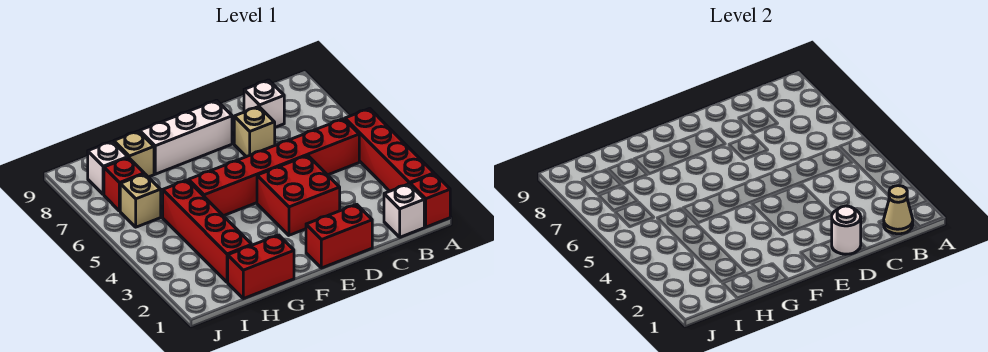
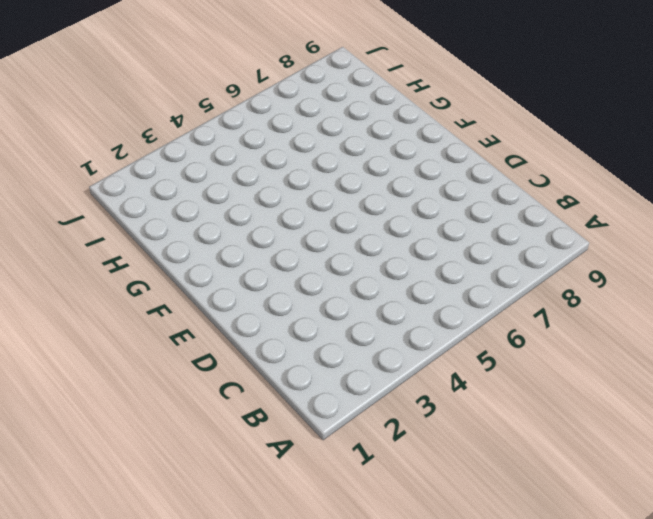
none -> red brick A1 level 1
none -> red brick A2:A5 level 1
none -> white brick B1 level 1

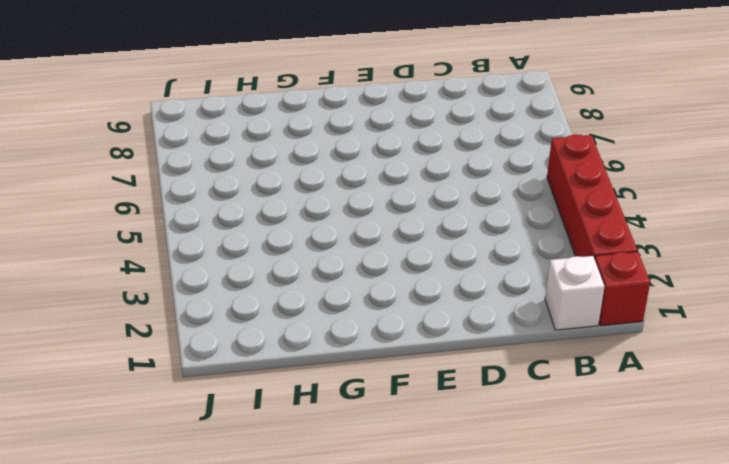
none -> red brick B5:G5 level 1
none -> white brick C8 level 1
none -> red brick D1:E1 level 1

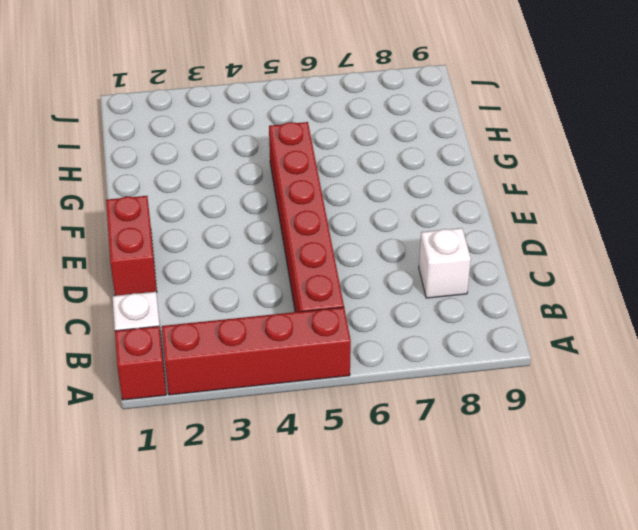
none -> red brick D3:E4 level 1
none -> tan brick D7 level 1
none -> white brick E8:G8 level 1

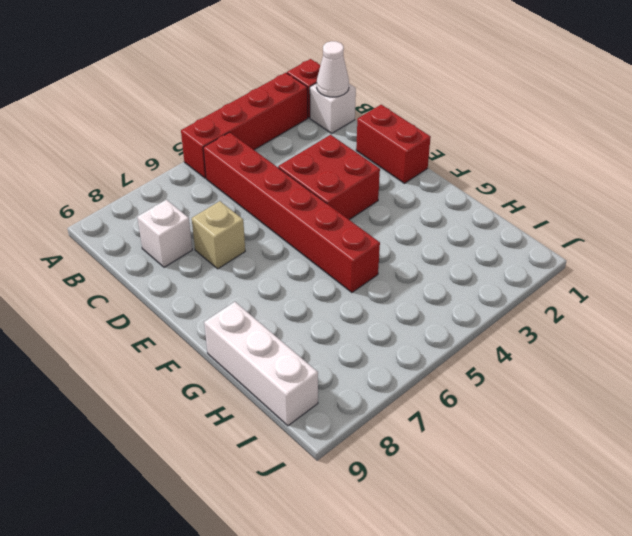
white cone B1 level 2 -> tan cone B1 level 2
white brick G9:I9 level 1 -> white brick E8:G8 level 1
none -> red brick G1:H1 level 1
none -> red brick H2:H5 level 1
none -> tan brick H8 level 1

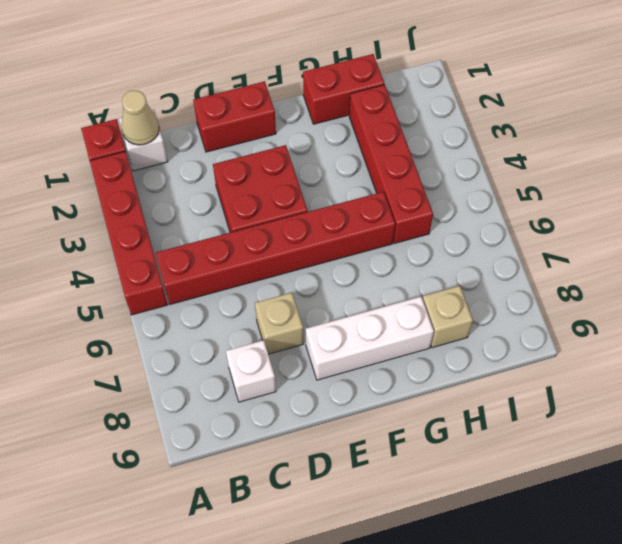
none -> tan brick I6 level 1
none -> red brick I7 level 1
none -> white brick I8 level 1

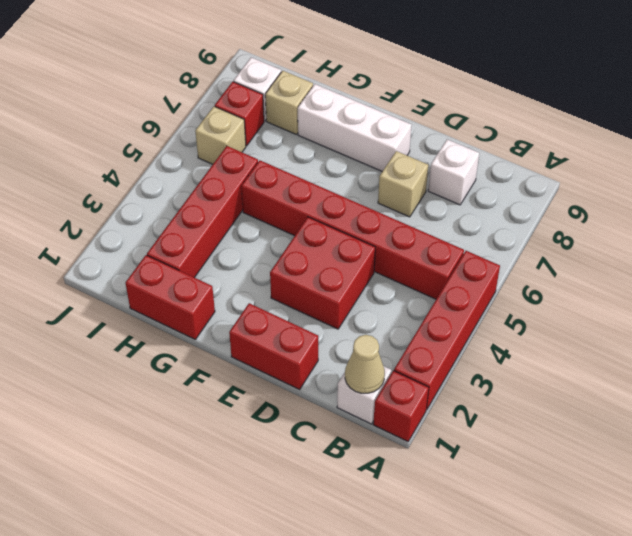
none -> white round brick D1 level 2

